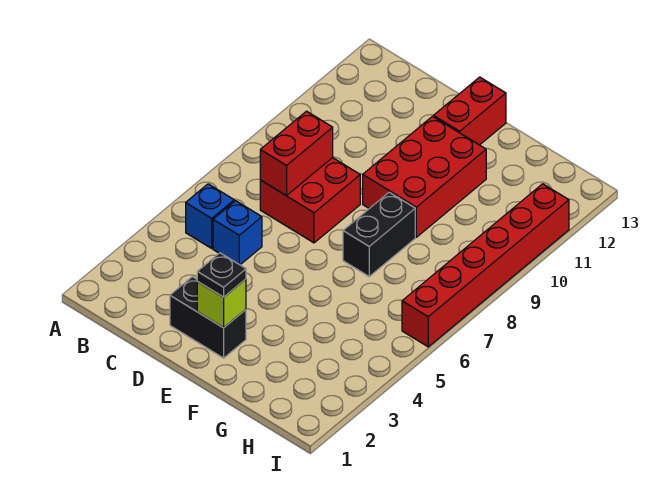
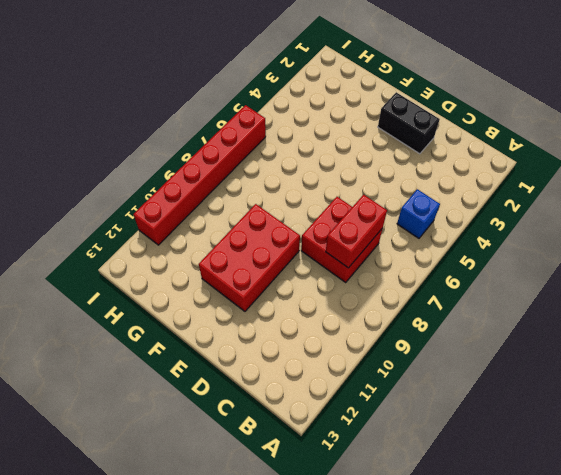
none -> blue brick C5 level 1
none -> red brick E12:E13 level 1

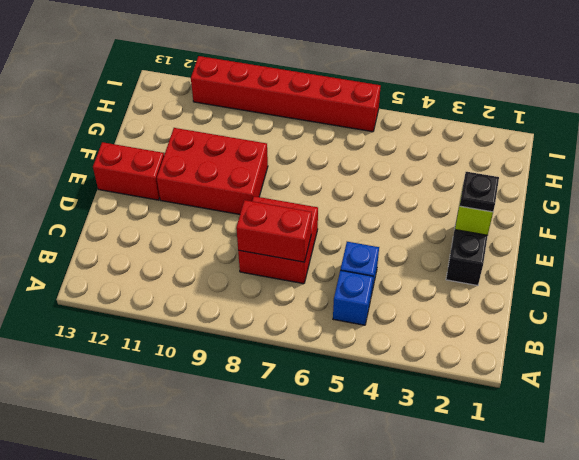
none -> black brick F7:F8 level 1

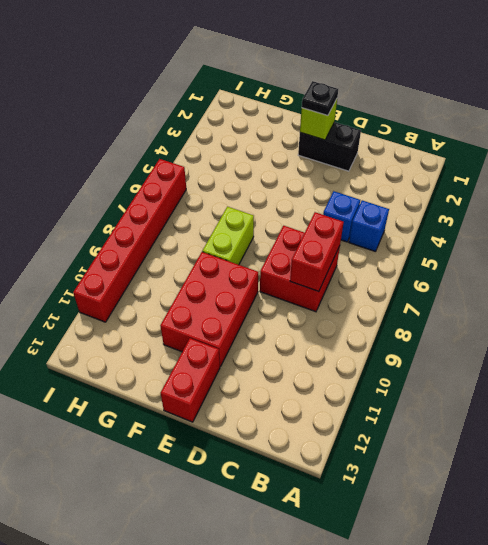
lime brick F7:F8 level 1 -> black brick F7:F8 level 1

